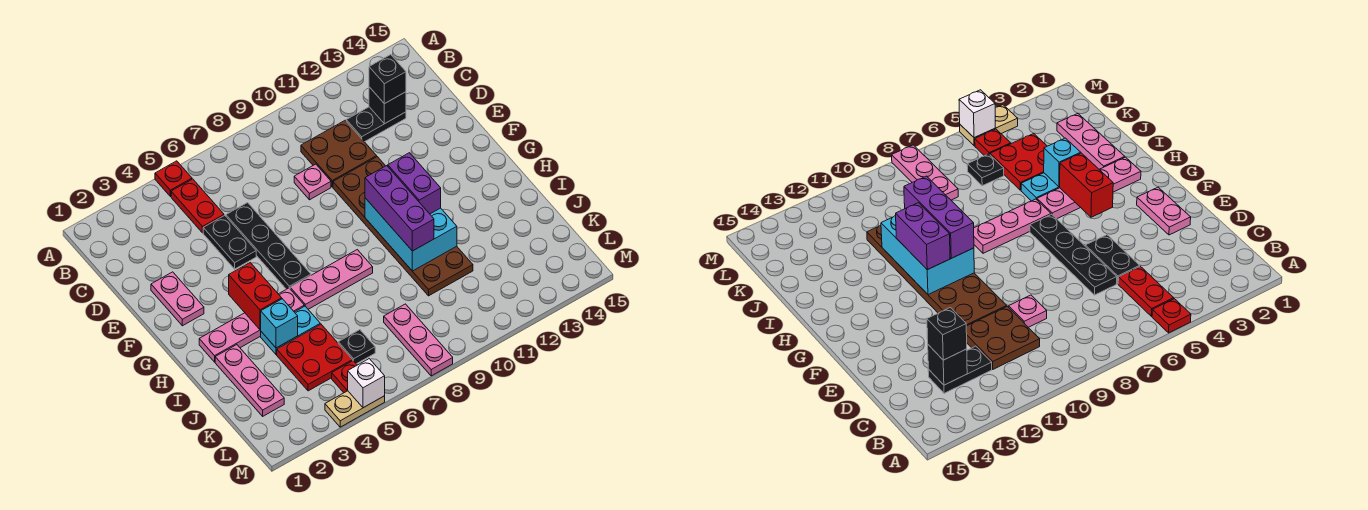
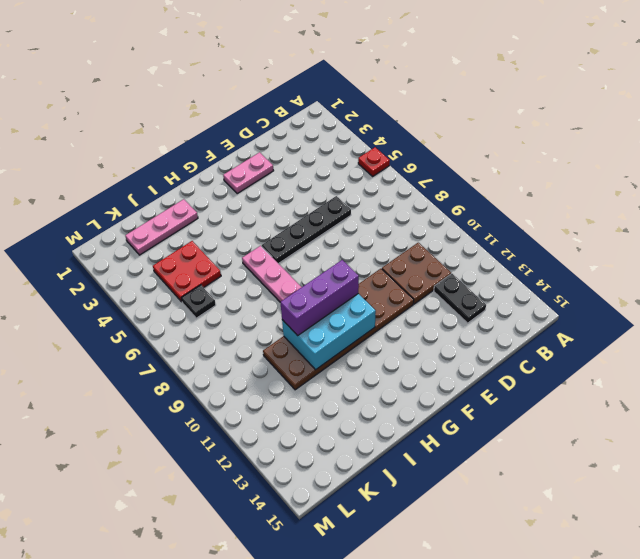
none -> red plate B5:C5 level 1
none -> black plate D5:E5 level 1
none -> pink plate D9 level 1

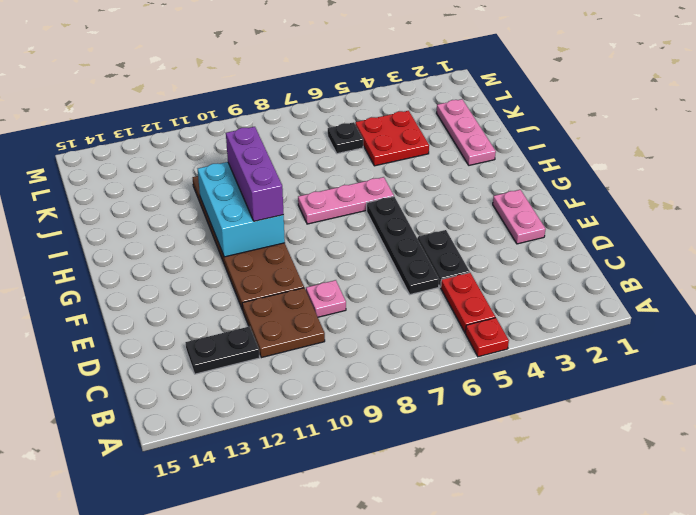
none -> pink plate H2:H5 level 1
none -> cyan plate I4:I5 level 1
none -> pink plate K8:M8 level 1

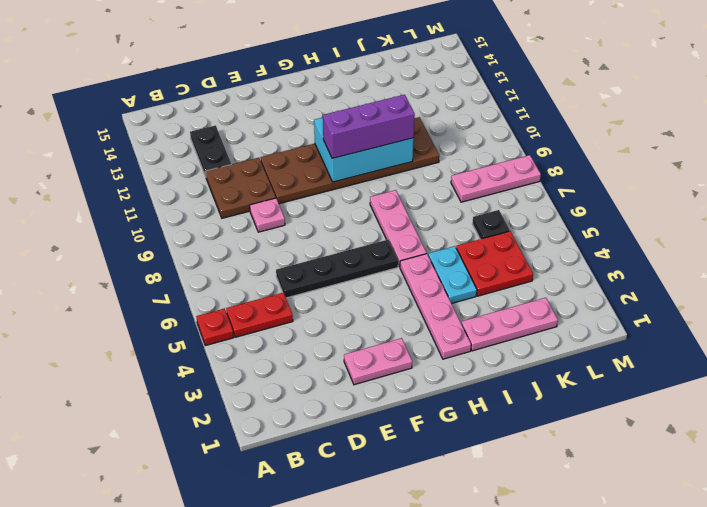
none -> black plate D5:E5 level 1
none -> red plate L5 level 1
none -> tan plate M4:M5 level 1

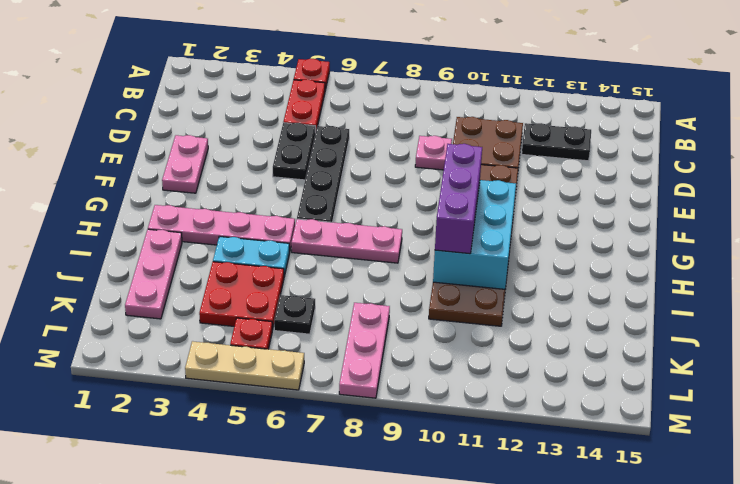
tan plate M4:M6 level 1 -> tan plate M4:M5 level 1
none -> black brick C13 level 2
none -> red brick G4:H4 level 2
none -> cyan brick I4 level 2

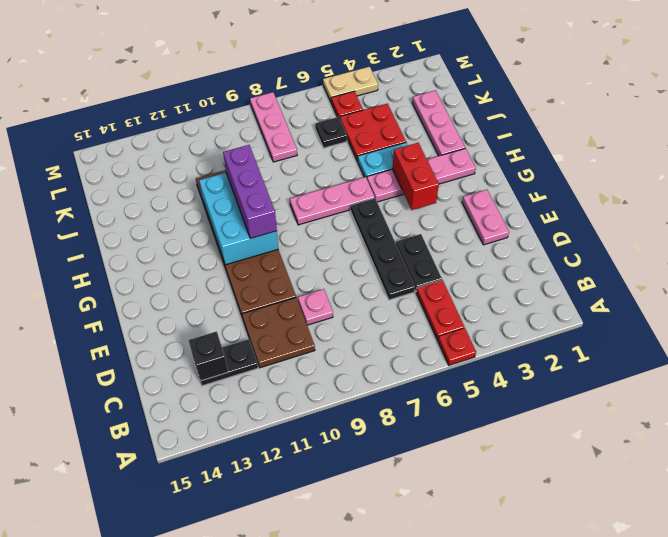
none -> cyan brick I4 level 2
none -> white brick M5 level 2
none -> black brick C13 level 3

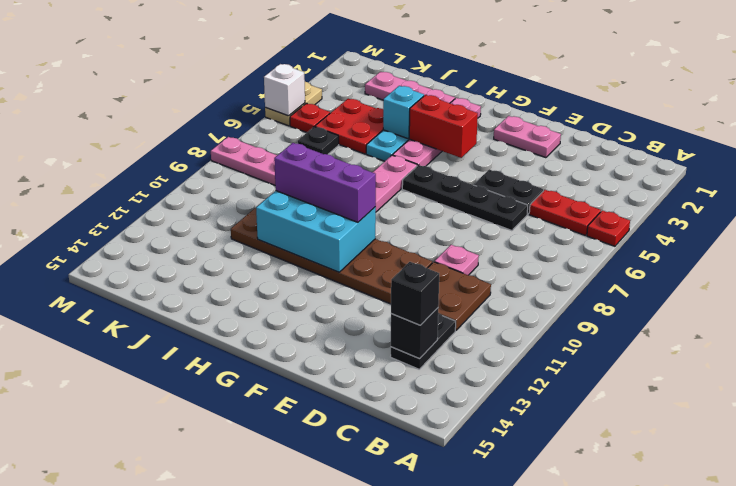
none -> purple brick G11:H11 level 3

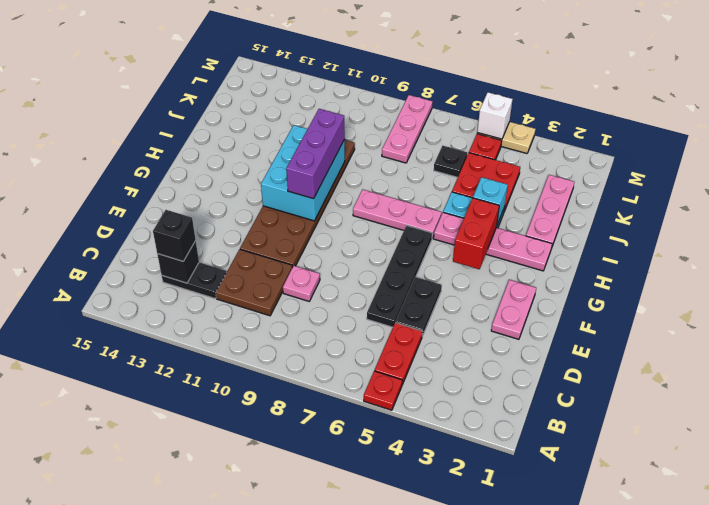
none -> purple brick G11:H11 level 3

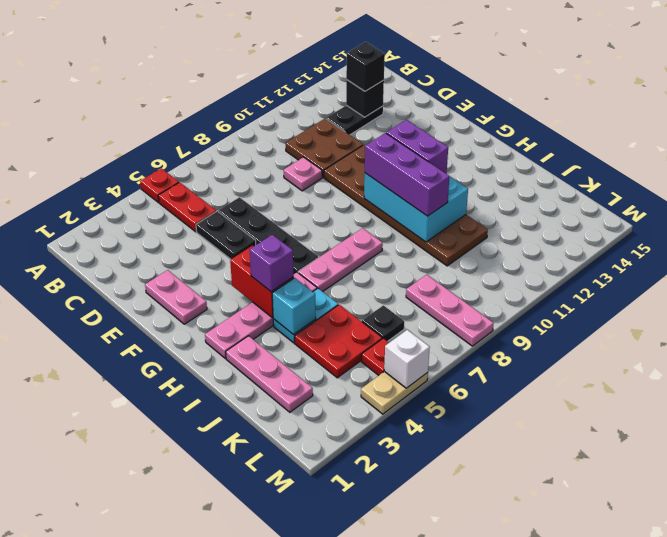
purple brick H4 level 3 -> none

